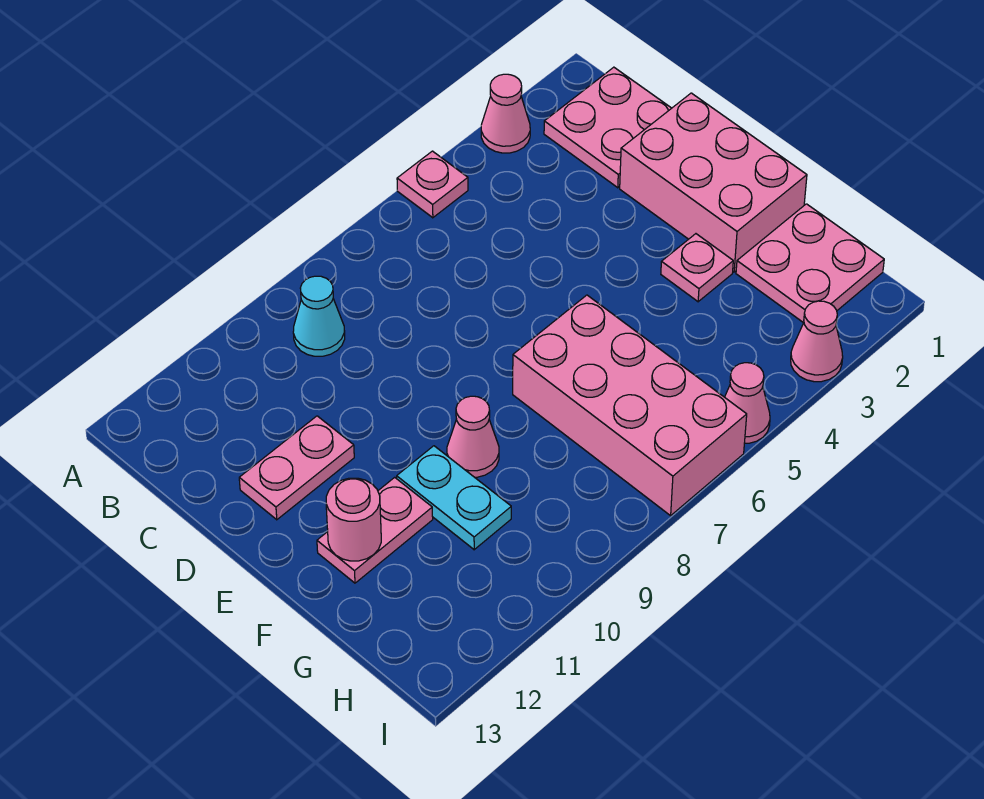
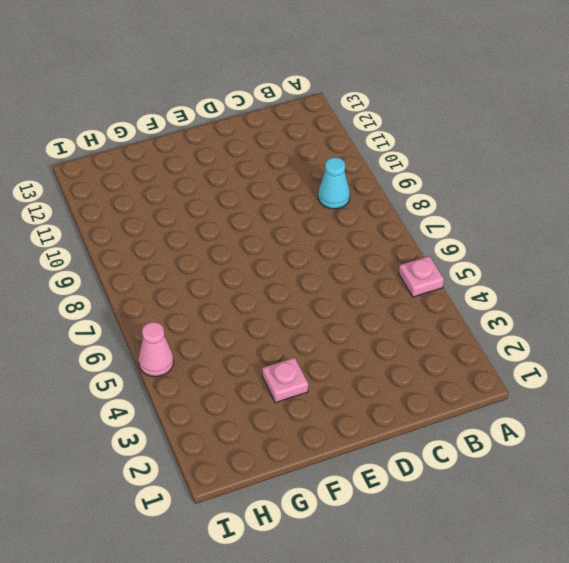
none -> pink cone A3 level 1
none -> pink plate B1:C2 level 1
none -> pink brick D1:F2 level 1

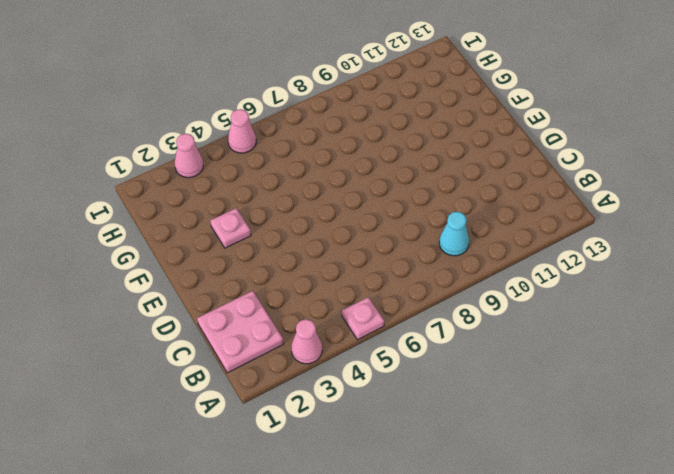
none -> pink brick D1:F2 level 1
none -> pink plate D11:D12 level 1
none -> pink brick F6:I7 level 1

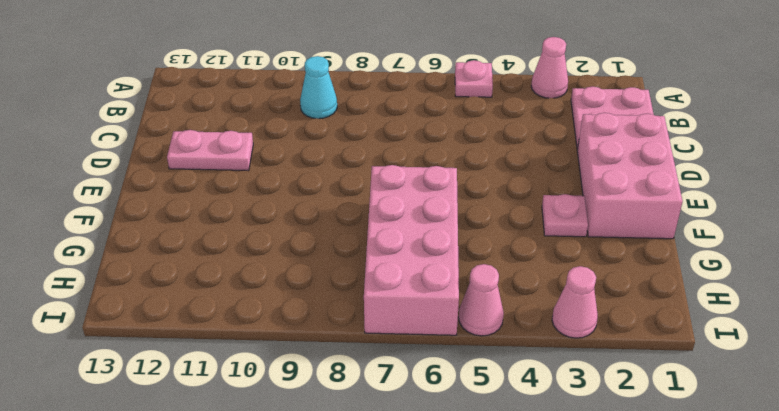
none -> pink cone F9 level 1
none -> cyan plate F10:G10 level 1
none -> pink plate F11:F12 level 1

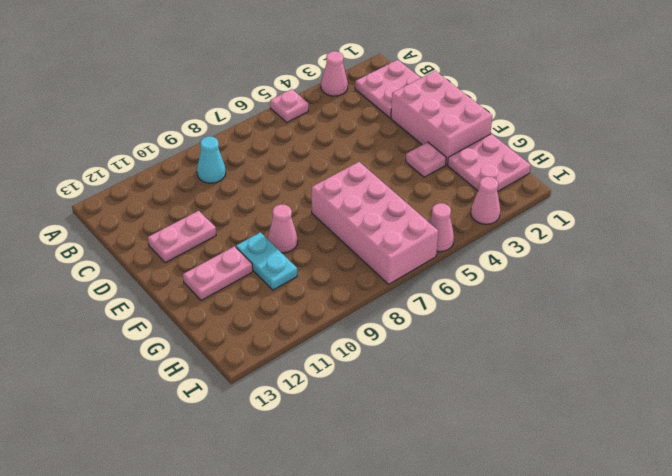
none -> pink round brick F12 level 2

